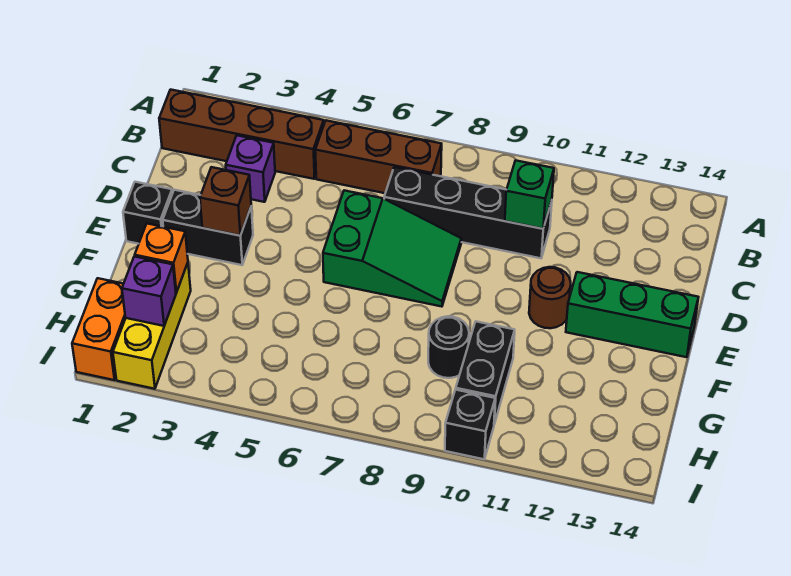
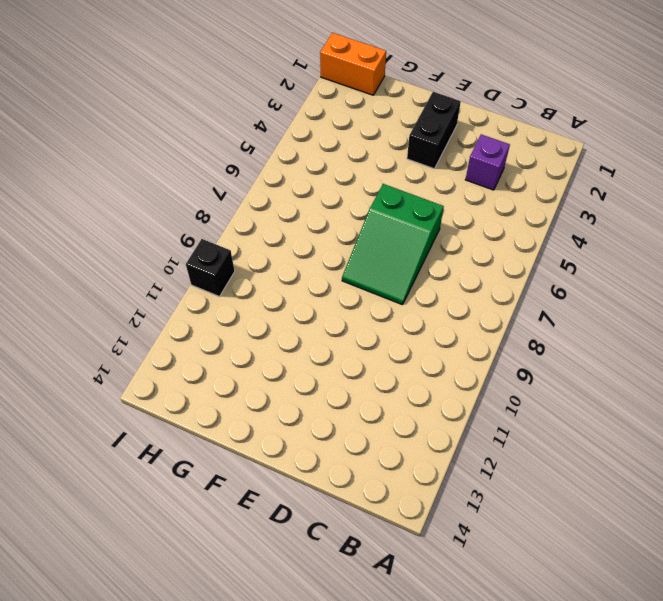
none -> brown brick B1:B4 level 1
none -> brown brick B5:B7 level 1
none -> black brick C7:C10 level 1

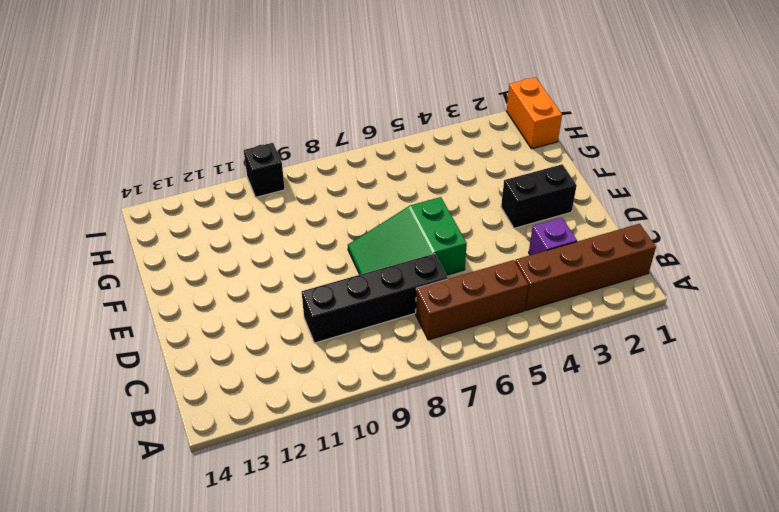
none -> black brick E1 level 1
none -> brown round brick E11 level 1
none -> green brick E12:E14 level 1

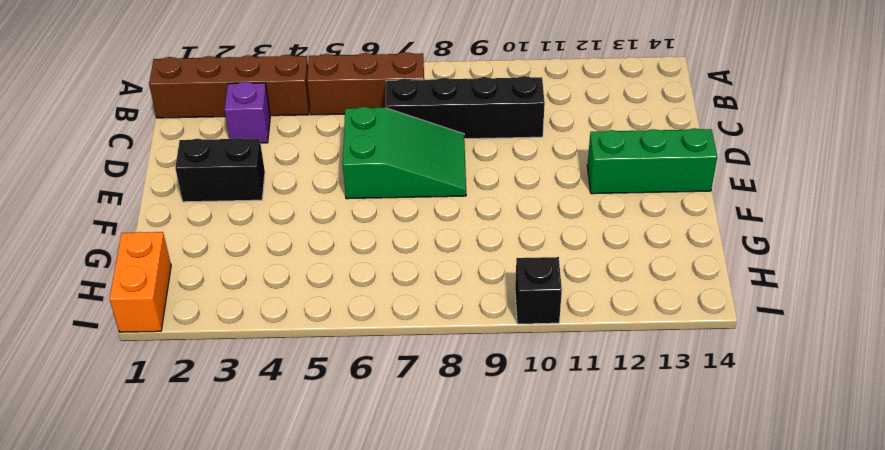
none -> black brick E1 level 1
none -> brown round brick E11 level 1
none -> yellow brick G2:I2 level 1

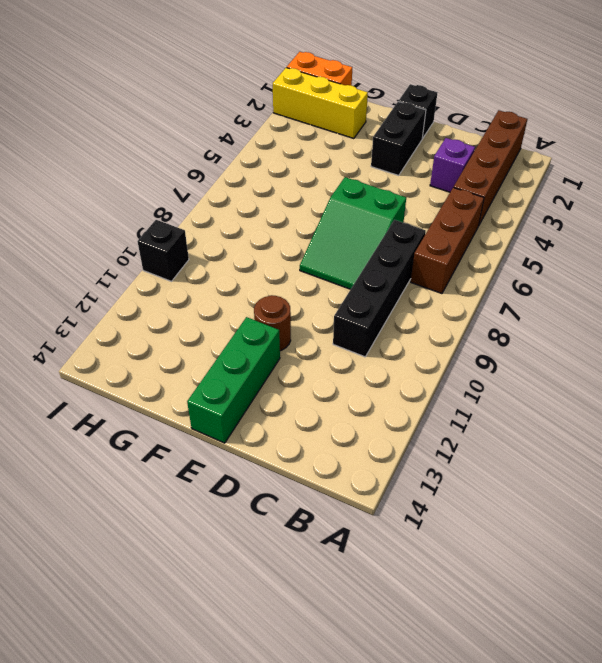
none -> black round brick G9 level 1
none -> black brick G10:H10 level 1
none -> green brick C10 level 2

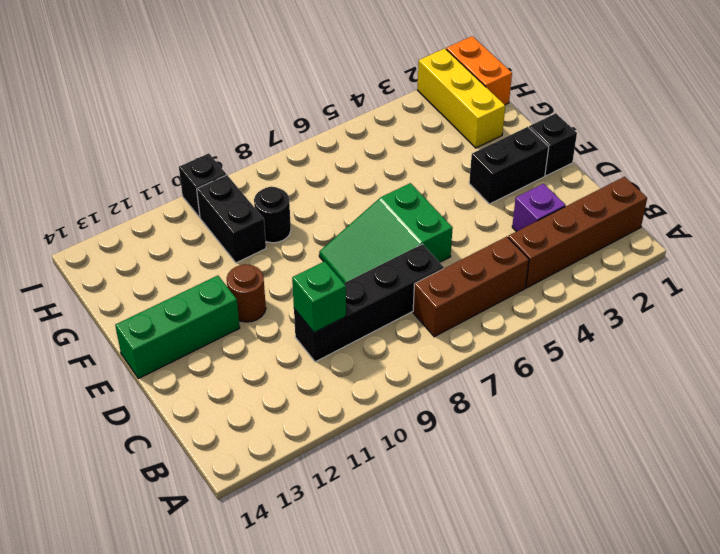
none -> brown brick E3 level 2
none -> orange brick G2 level 2
none -> purple brick H2 level 2

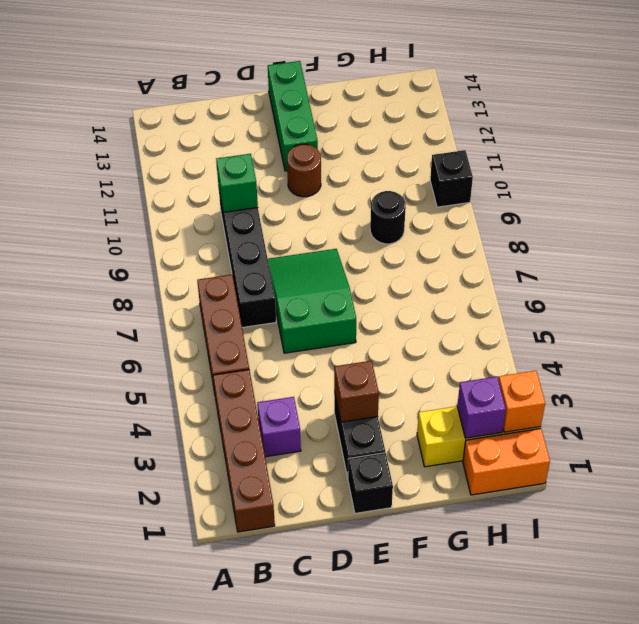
orange brick I2 level 2 -> orange brick G2 level 2
none -> black brick G10:H10 level 1

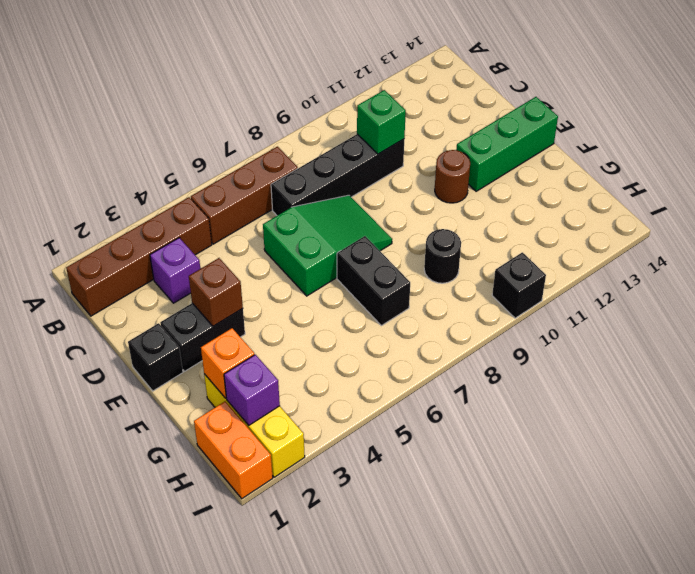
black brick F7:G7 level 1 -> black brick G10:H10 level 1

